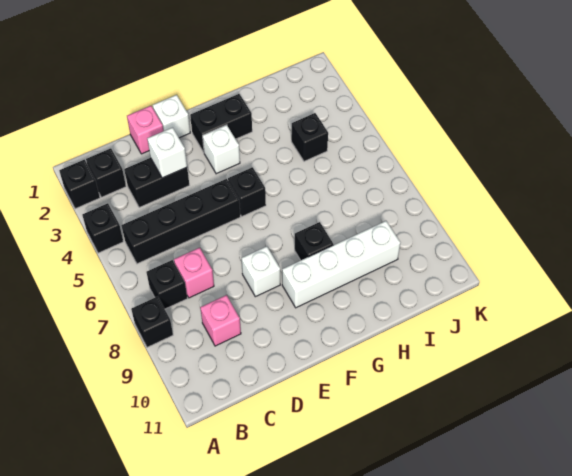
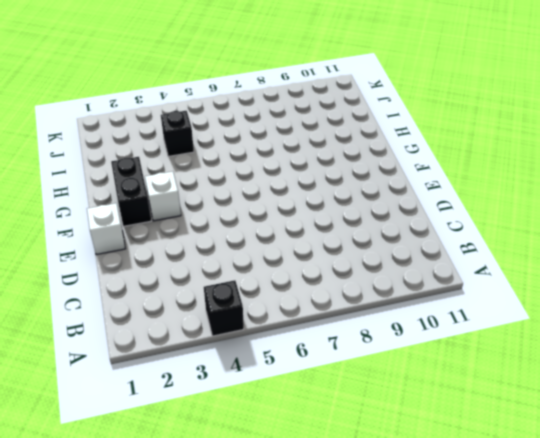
none -> black brick A2 level 1
none -> black brick A8 level 1
none -> black brick B2 level 1

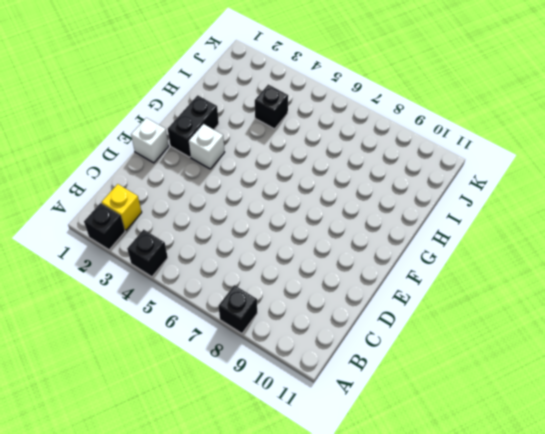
yellow brick B2 level 1 -> black brick B2 level 1
none -> black brick B5:E5 level 1
none -> black brick B7 level 1
none -> black brick C3:D3 level 1

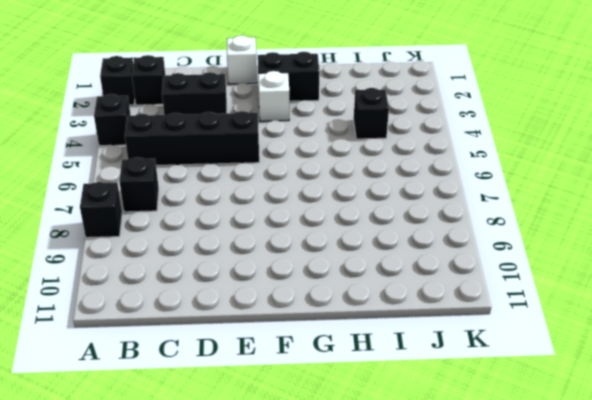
none -> pink brick C7 level 1
none -> pink brick C9 level 1
none -> pink brick D1 level 1

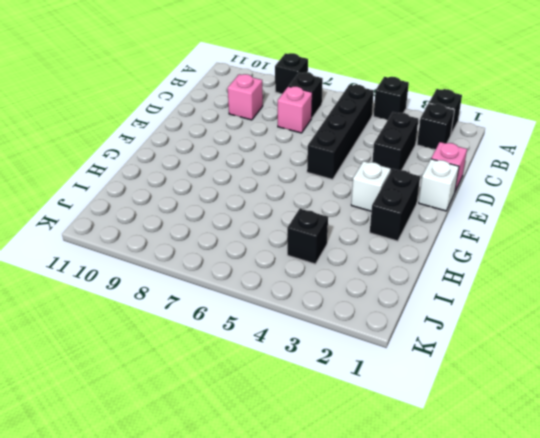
none -> white brick E8 level 1
none -> black brick F5 level 1
none -> white brick F9:I9 level 1

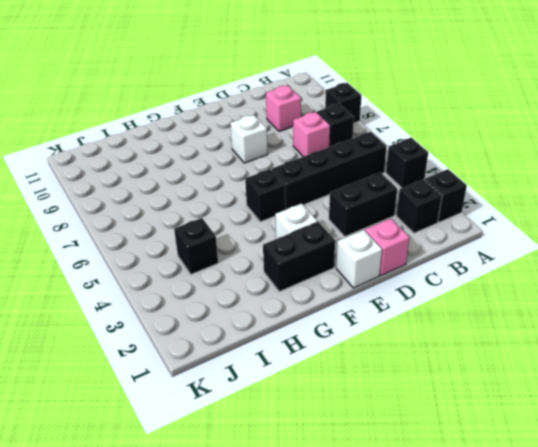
none -> white brick F9:I9 level 1
none -> black brick G8 level 1
none -> white brick D3 level 2

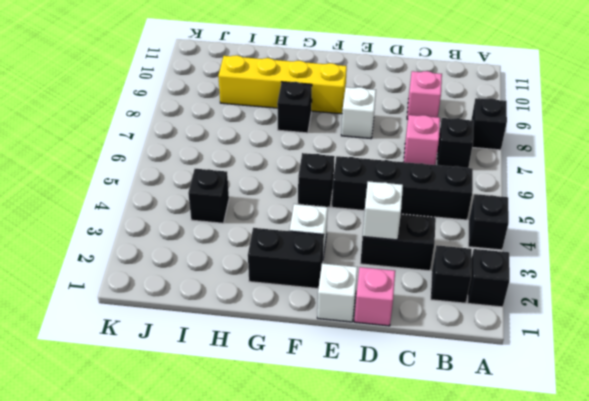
yellow brick F9:I9 level 1 -> white brick F9:I9 level 1

